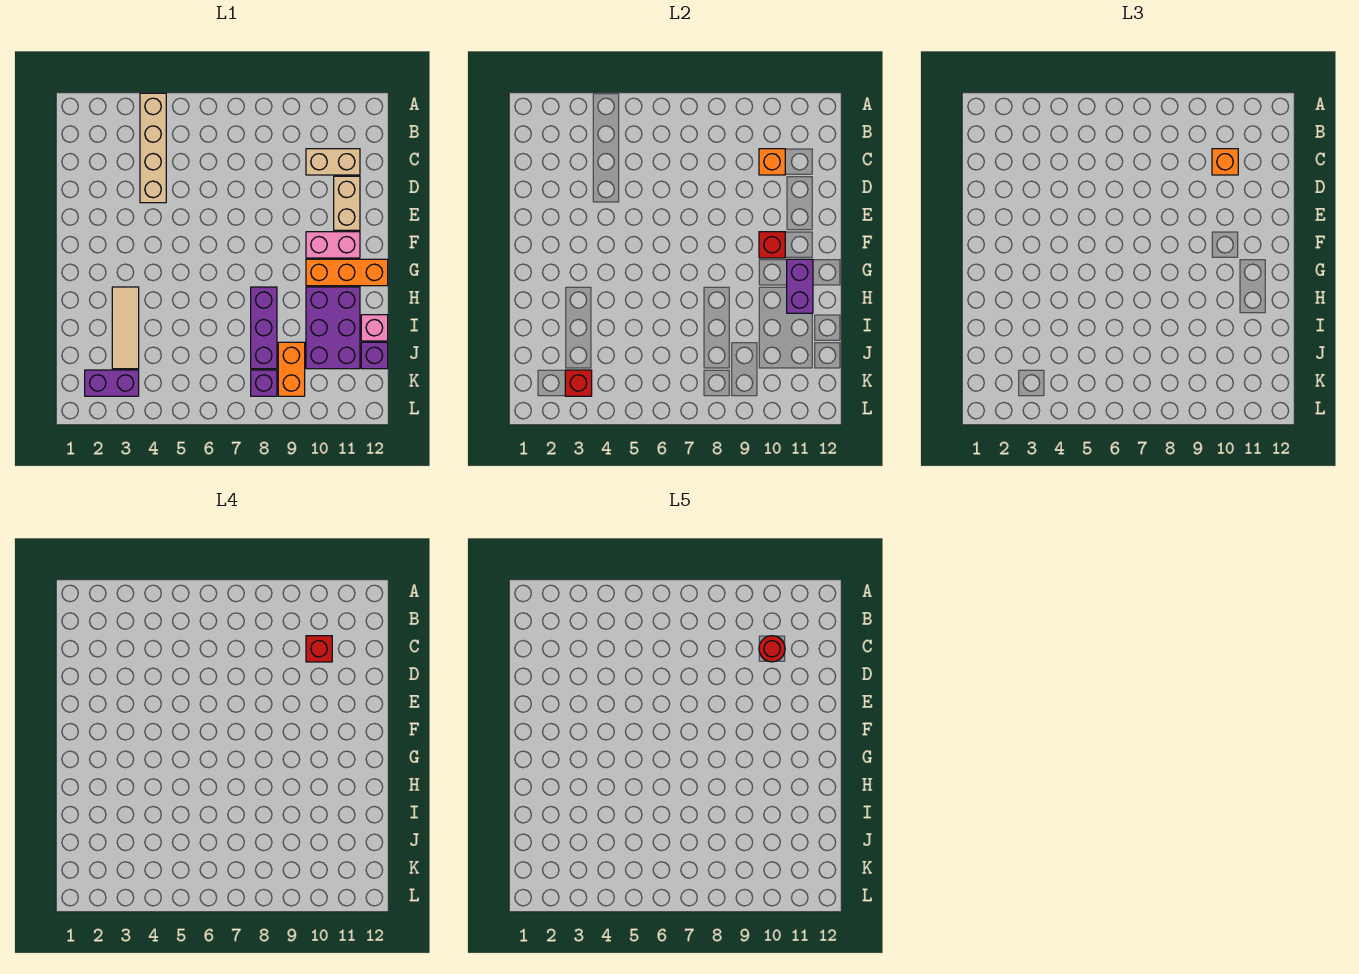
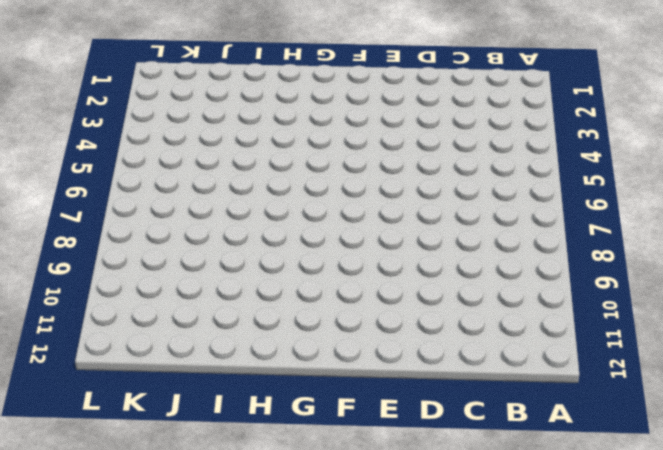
none -> tan brick A4:D4 level 1
none -> tan brick C10:C11 level 1
none -> tan brick D11:E11 level 1

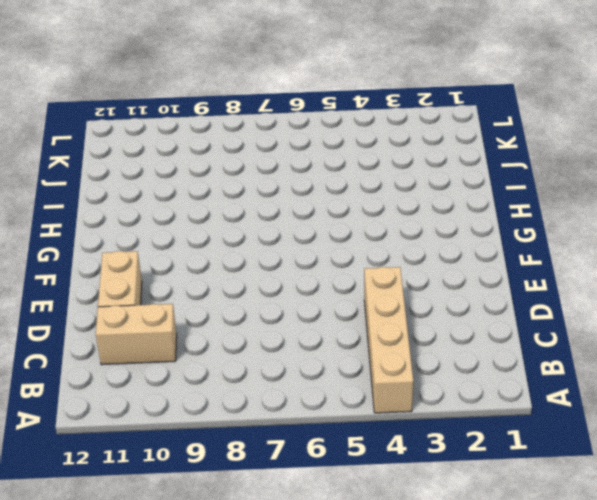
none -> pink brick F10:F11 level 1
none -> orange brick G10:G12 level 1
none -> tan tile H3:J3 level 1

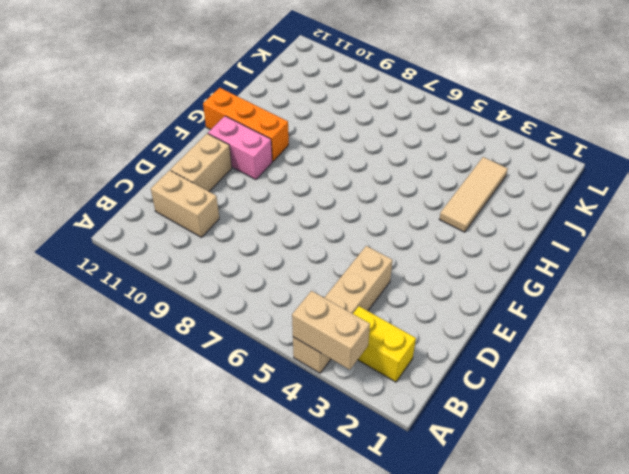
tan brick A3:A4 level 2 -> none
yellow brick B2:B3 level 1 -> none
none -> purple brick H8:J8 level 1
none -> purple brick H10:J11 level 1
none -> pink brick I12 level 1

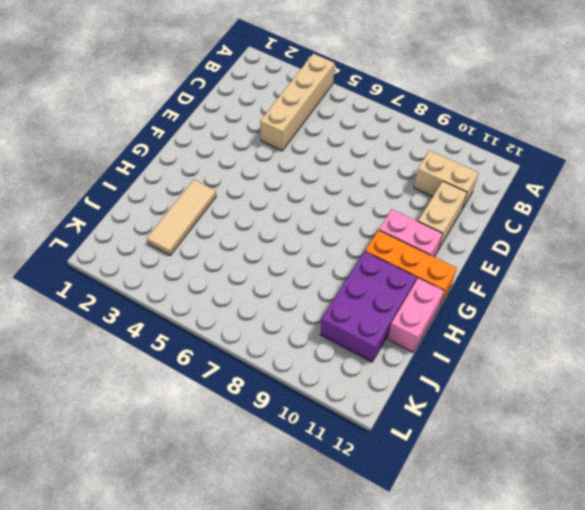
pink brick H12:I12 level 1 -> pink brick I12 level 1
none -> purple brick H8:J8 level 1
none -> orange brick J9:K9 level 1
none -> purple brick J12 level 1

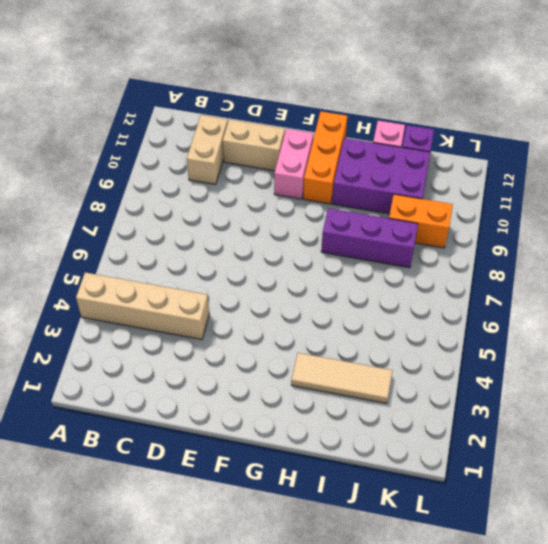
none -> purple brick K2:K3 level 1
none -> purple brick K8 level 1
none -> orange brick C10 level 2

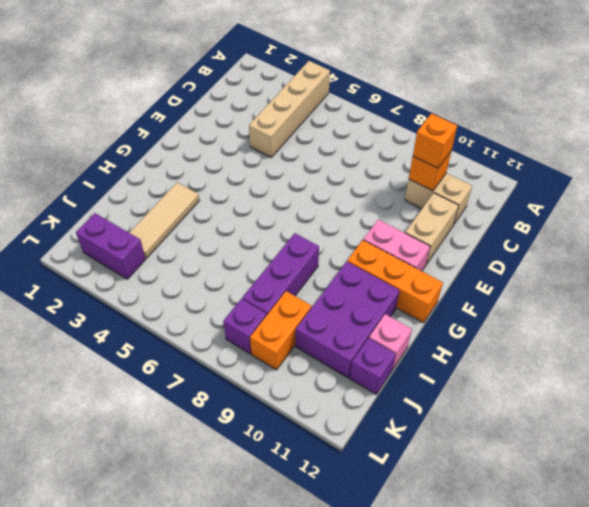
none -> red brick F10 level 2
none -> purple brick G11:H11 level 2
none -> red brick K3 level 2

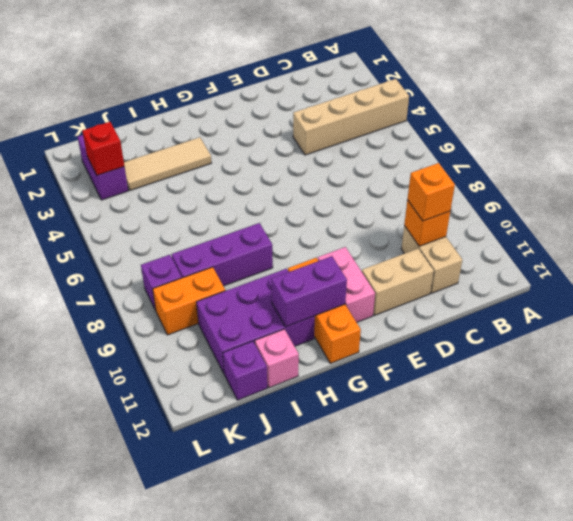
none -> red brick F10 level 2
none -> red brick C10 level 4
none -> red round brick C10 level 5

